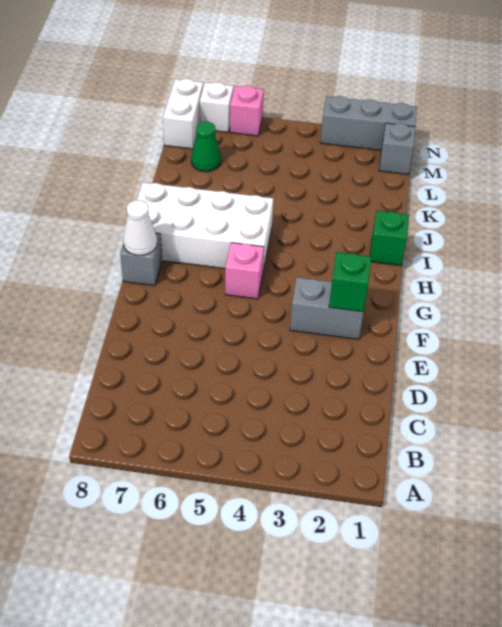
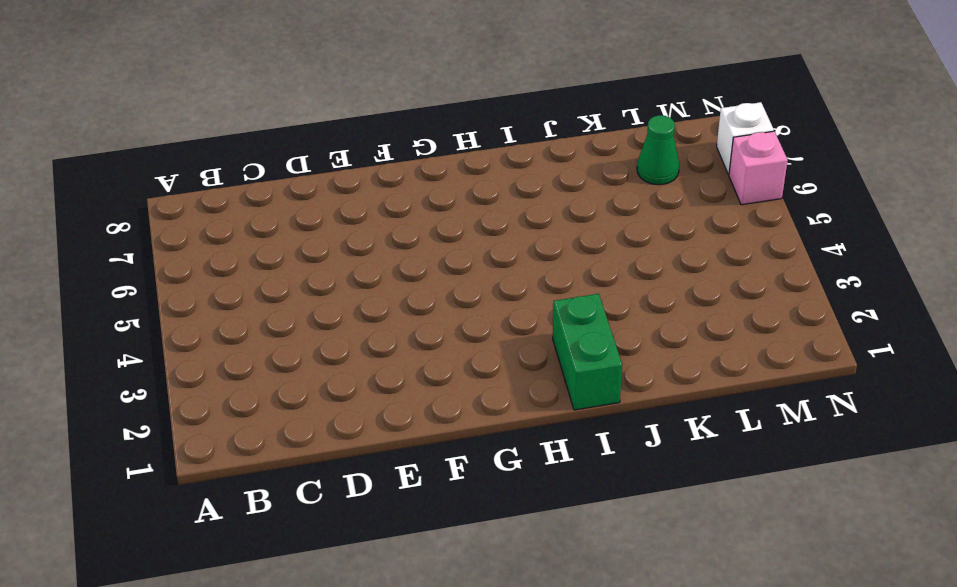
green brick I1:I2 level 1 -> green brick I1 level 1
none -> grey brick F2:F3 level 1
none -> pink brick G5 level 1
none -> grey brick G8 level 1

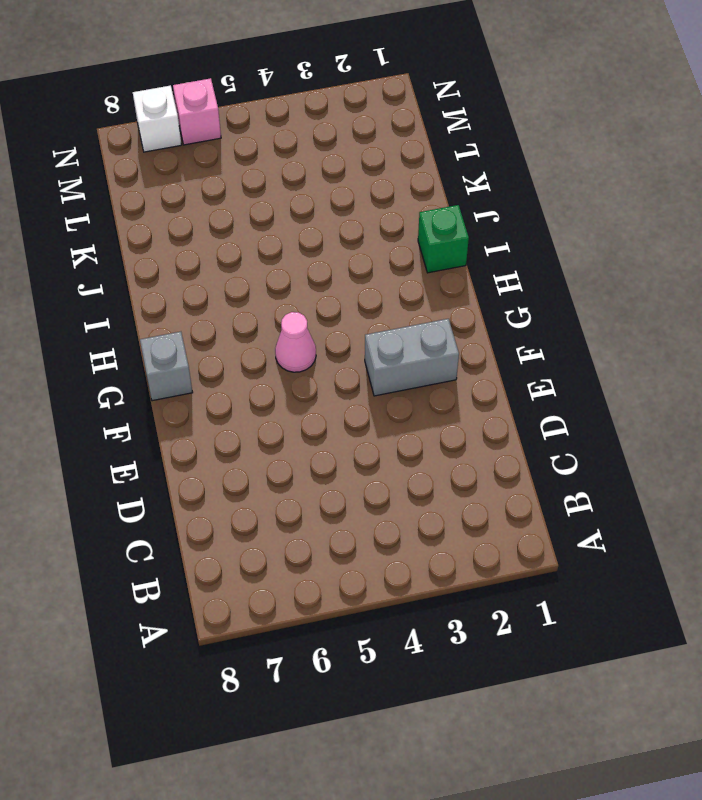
pink cone G5 level 1 -> pink brick G5 level 1
none -> white brick H5:I8 level 1
none -> green cone L7 level 1
none -> grey brick M1 level 1

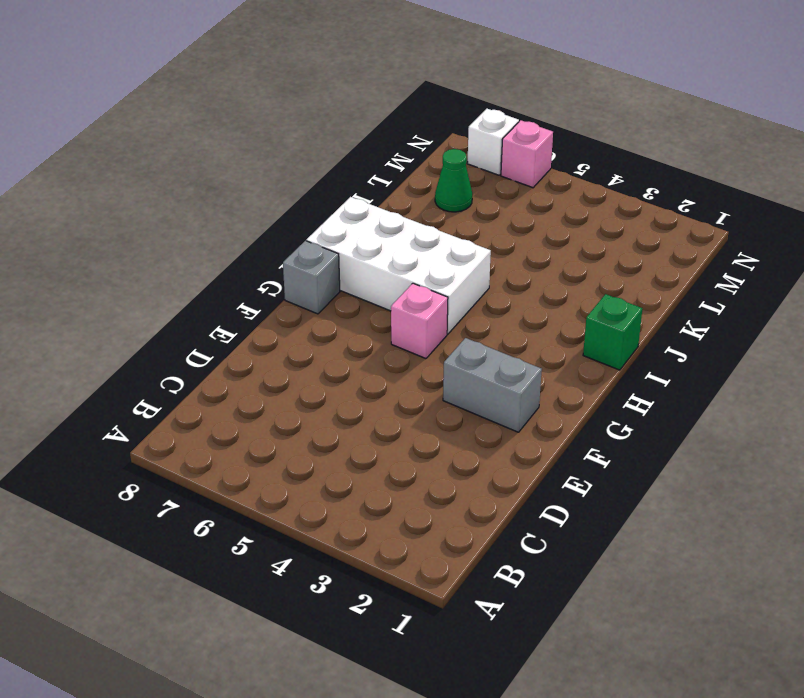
none -> grey brick M1 level 1
none -> white brick M8:N8 level 1
none -> grey brick N1:N3 level 1

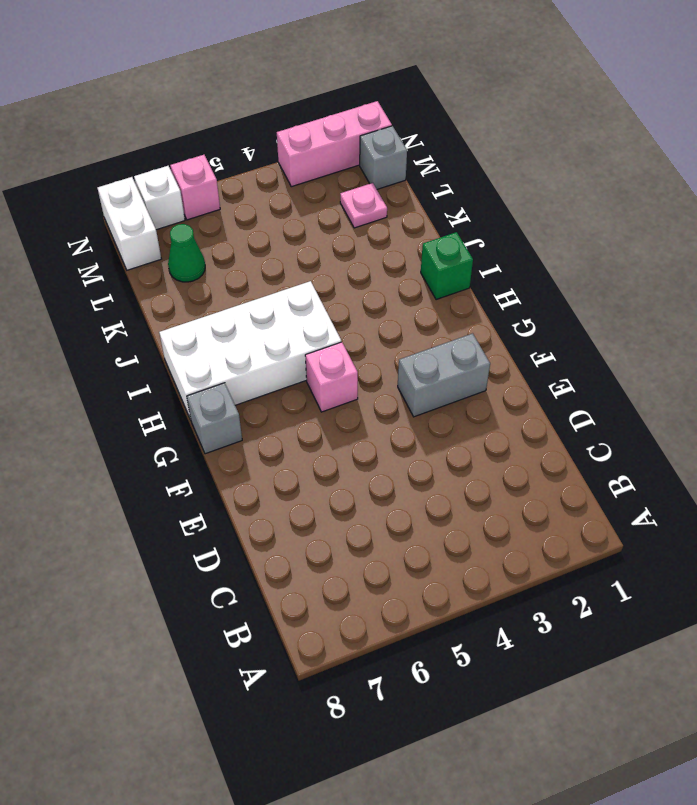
pink plate L2 level 1 -> none
pink brick N1:N3 level 1 -> grey brick N1:N3 level 1
none -> green brick F2 level 2
none -> white cone G8 level 2

